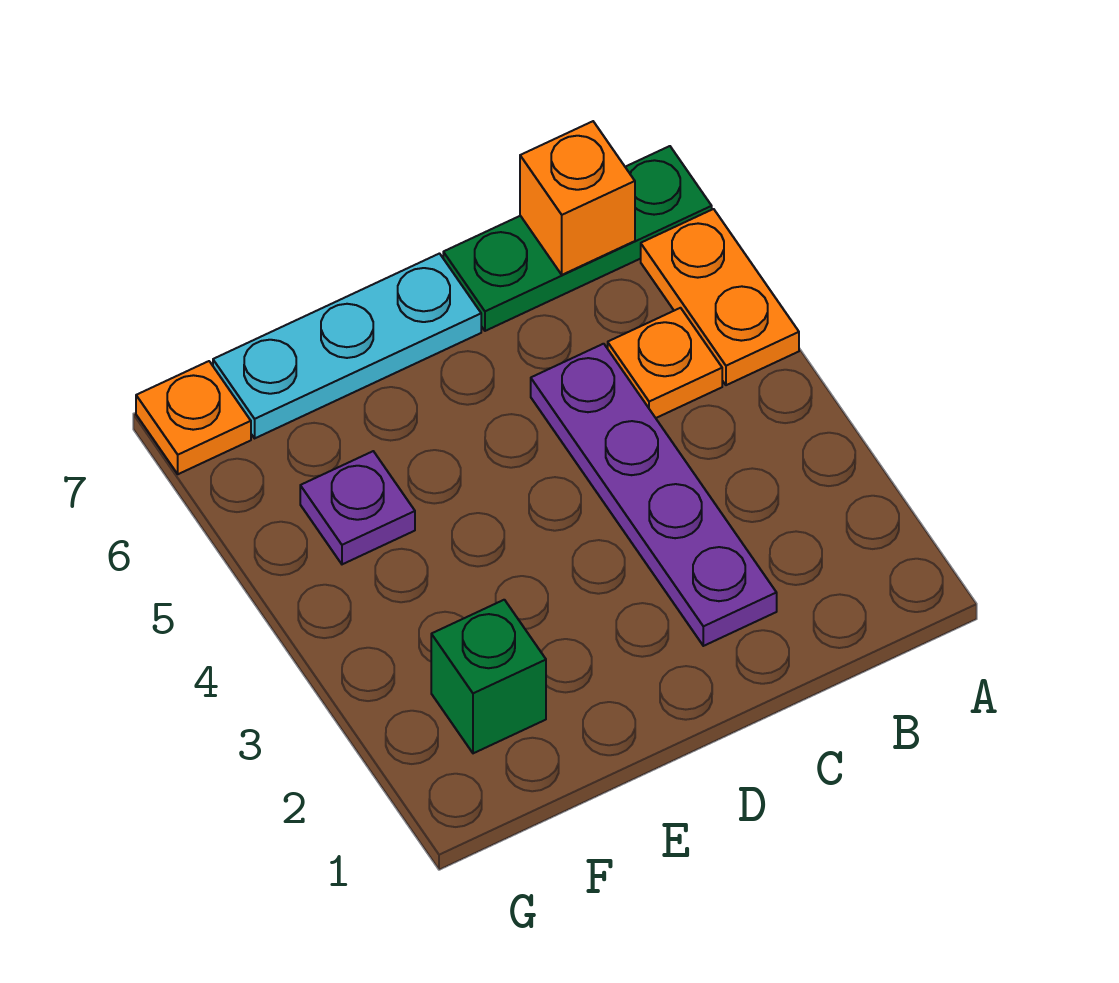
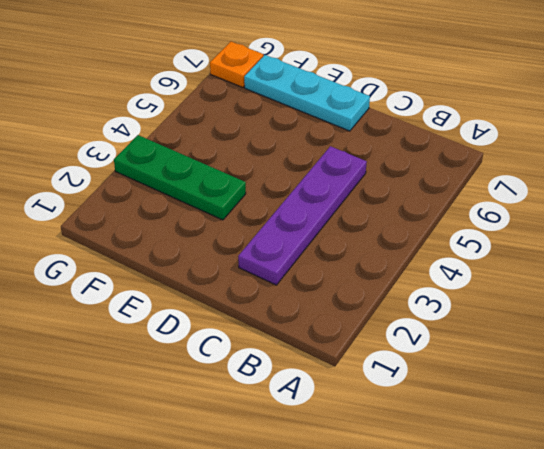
green plate E3:G3 level 1 -> green plate A7:C7 level 1
none -> orange plate A5:A6 level 1
none -> orange plate B5 level 1

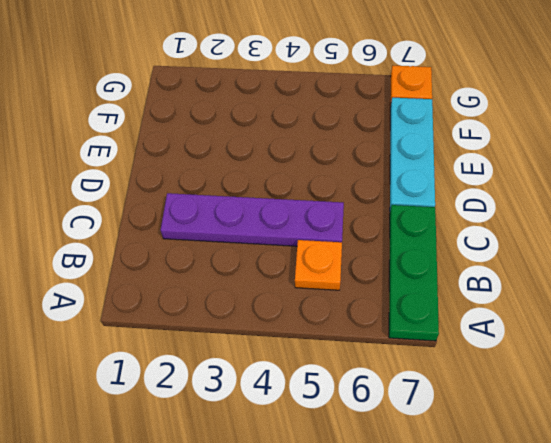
none -> orange plate A5:A6 level 1
none -> green brick F2 level 1

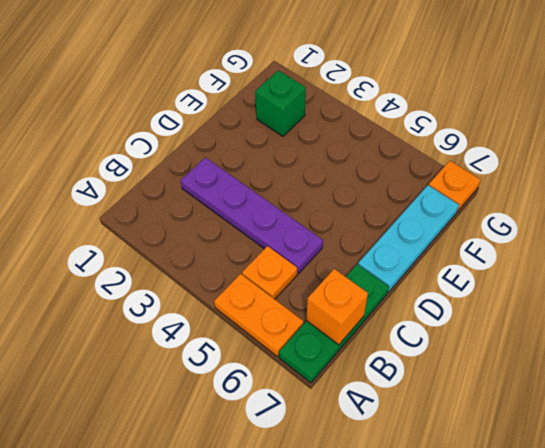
none -> purple plate F5 level 1

